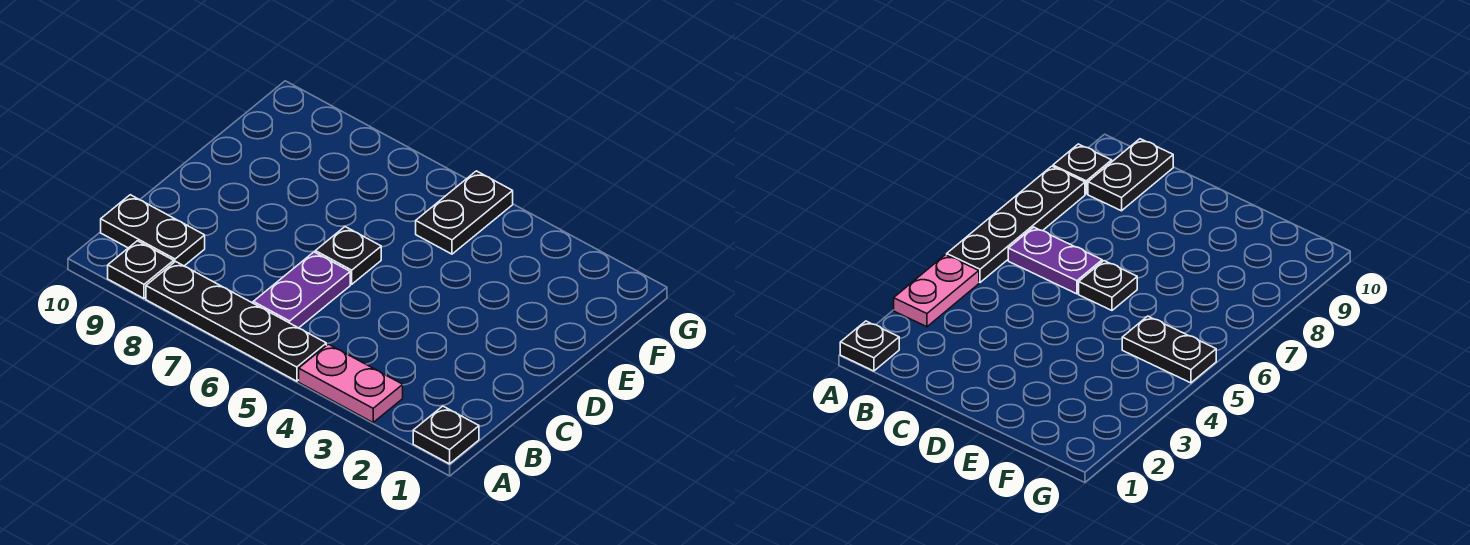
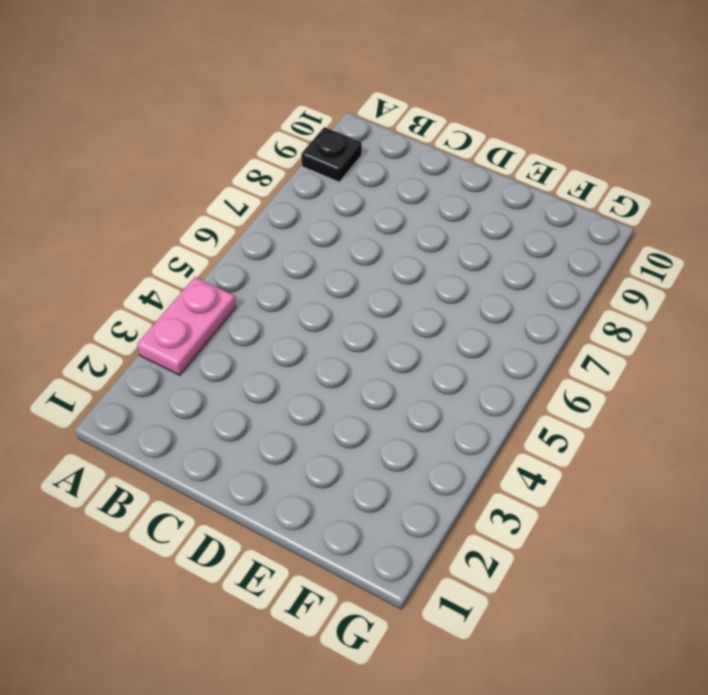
none -> black plate A1 level 1
none -> black plate A5:A8 level 1

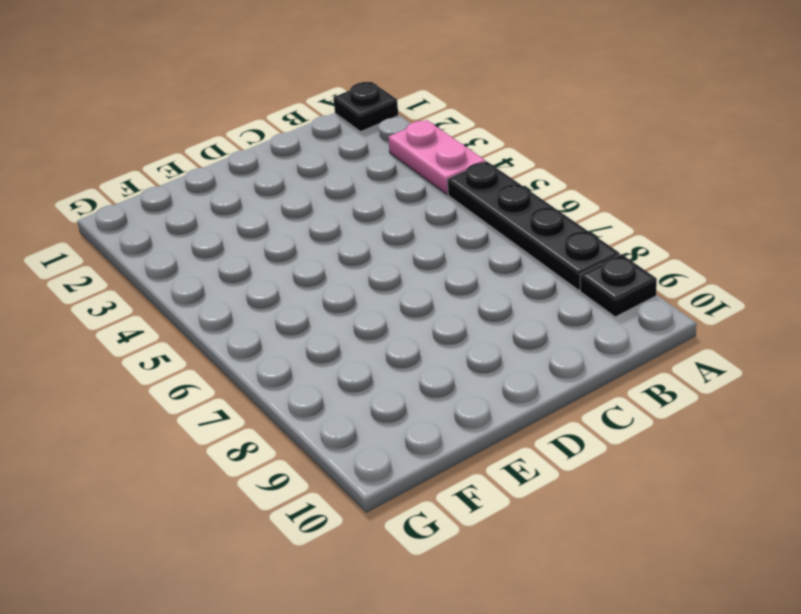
none -> purple plate B6:C6 level 1
none -> black plate B9:B10 level 1

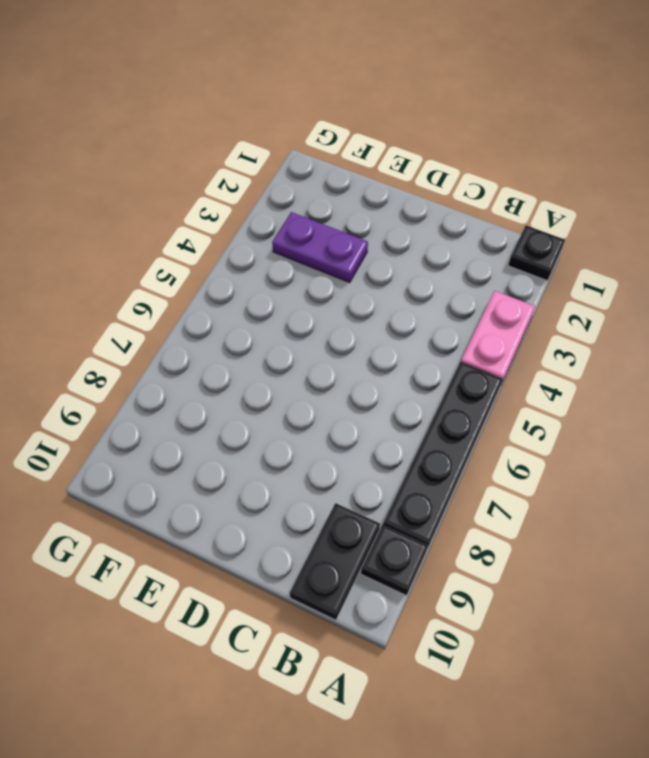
purple plate E3:F3 level 1 -> purple plate B6:C6 level 1
none -> black plate D6 level 1
none -> black plate F5:G5 level 1

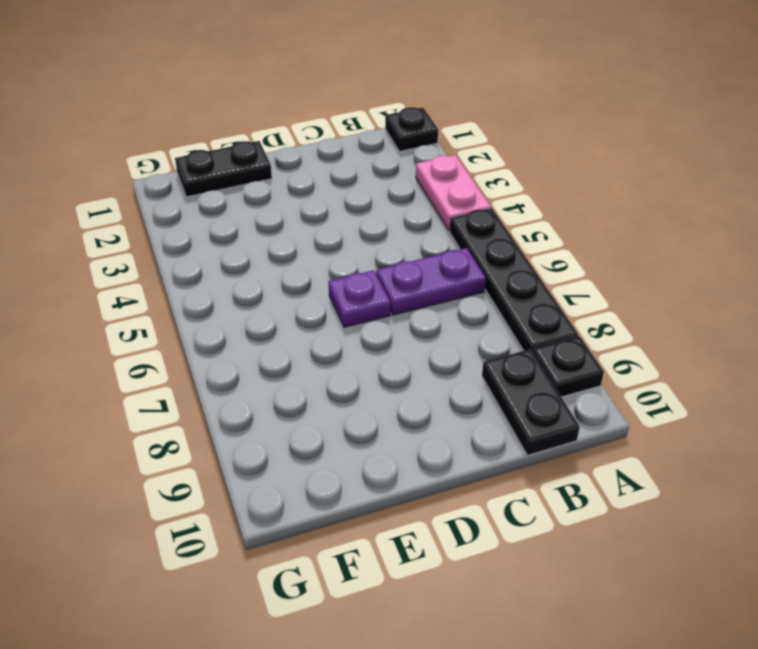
purple plate D6 level 1 -> black plate D6 level 1
black plate E1:F1 level 1 -> black plate F5:G5 level 1

